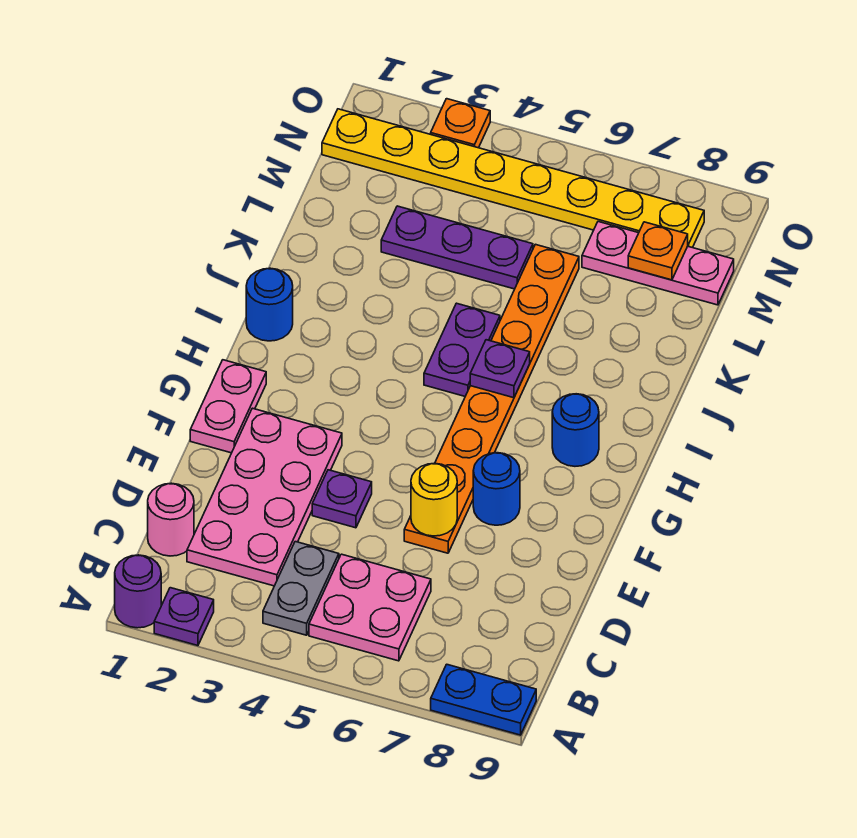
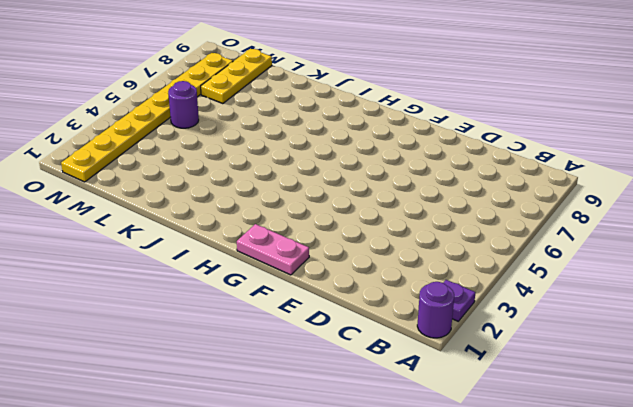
purple round brick M5 level 1 -> none
yellow plate M7:M9 level 1 -> pink plate M7:M9 level 1
none -> blue plate A8:A9 level 1
none -> grey plate B4:C4 level 1
none -> pink plate B5:C6 level 1

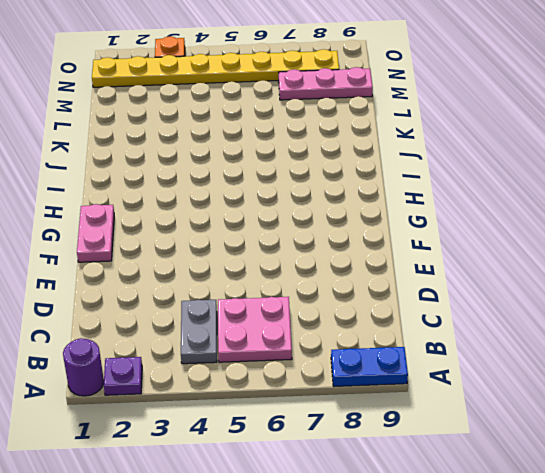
none -> pink round brick C1 level 1
none -> pink plate C2:F3 level 1
none -> purple plate E4 level 1

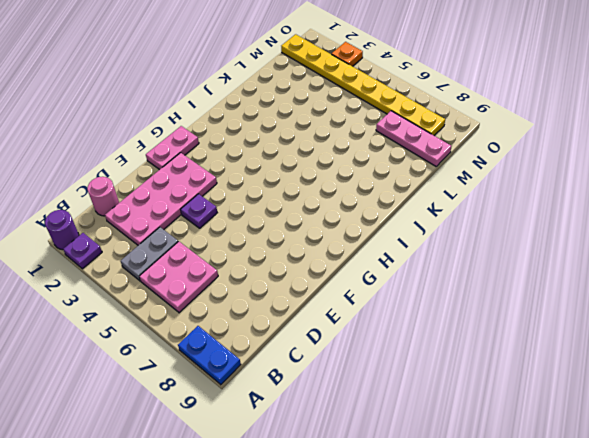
none -> orange plate E6:L6 level 1
none -> blue round brick F7 level 1
none -> blue round brick H8 level 1

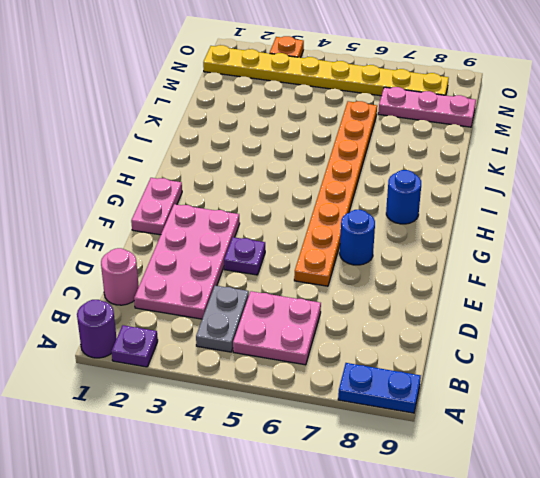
none -> blue round brick I1 level 1
none -> purple plate I5:J5 level 1
none -> purple plate L3:L5 level 1

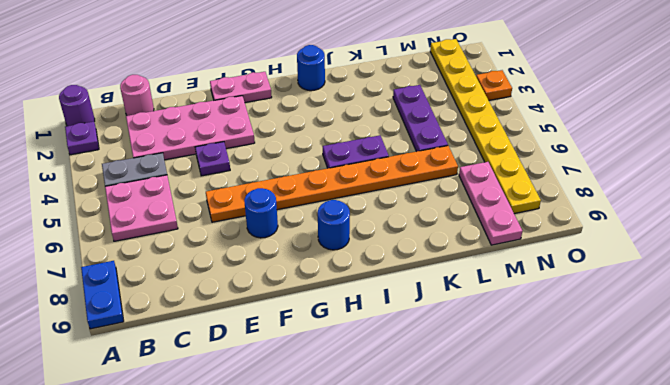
none -> yellow round brick E6 level 2
none -> purple plate I6 level 2
none -> orange plate M8 level 2

